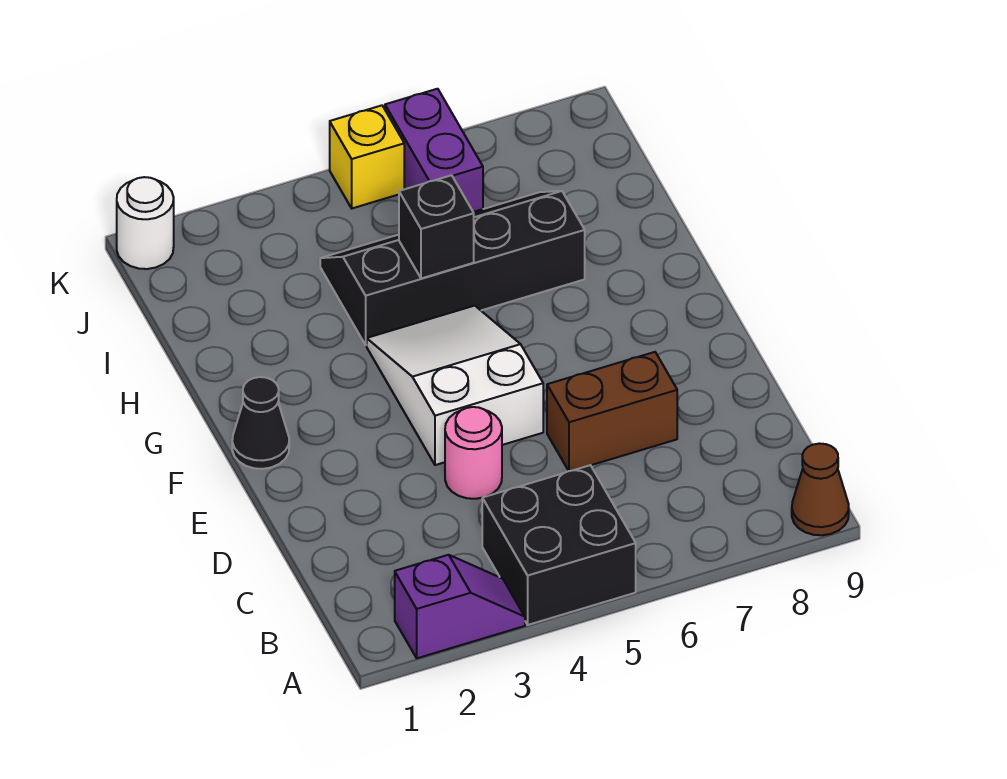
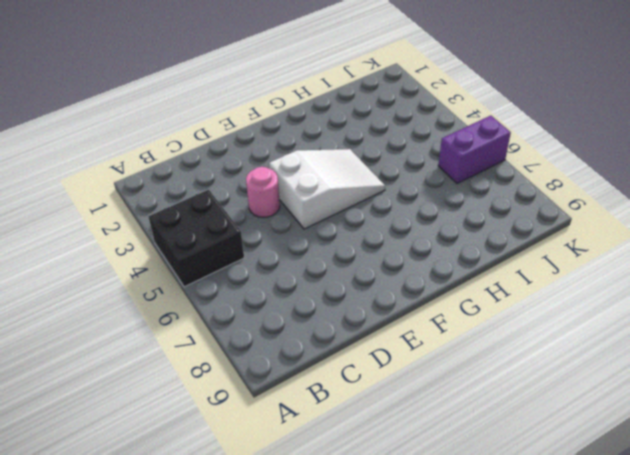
none -> purple slope A2:A3 level 1 top 2
none -> brown cone A9 level 1
none -> brown brick D6:D7 level 1

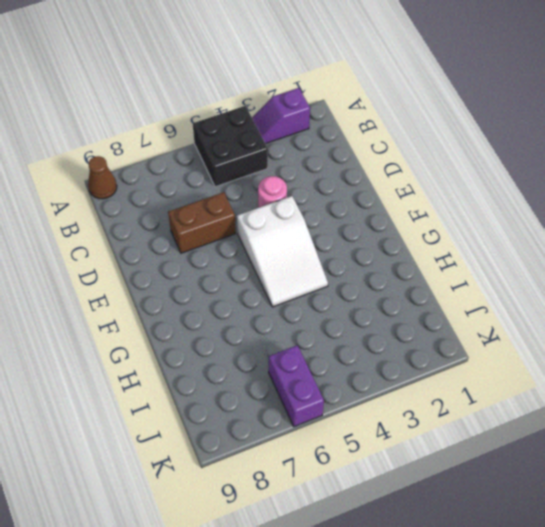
none -> black cone F1 level 1
none -> black slope H4:I7 level 1 top H
none -> white round brick K1 level 1

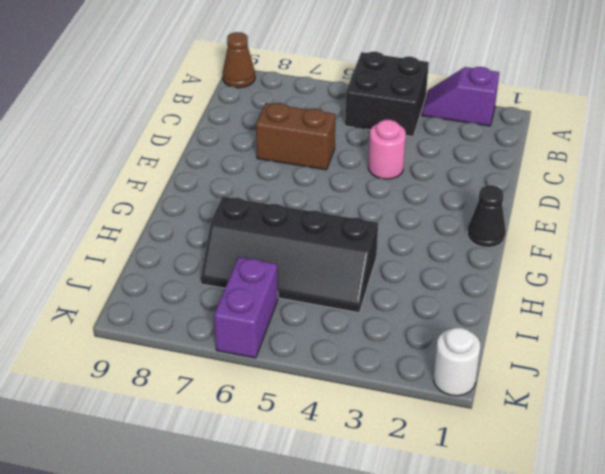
none -> white slope E4:G5 level 1 top E
none -> yellow brick K5 level 1
none -> black brick H5 level 2

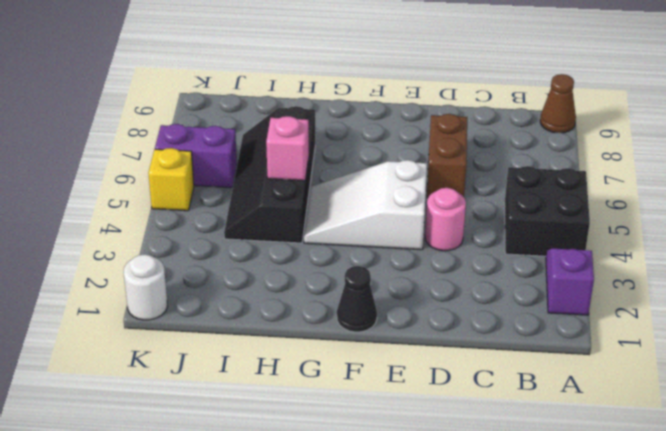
pink brick H5 level 2 -> black brick H5 level 2

